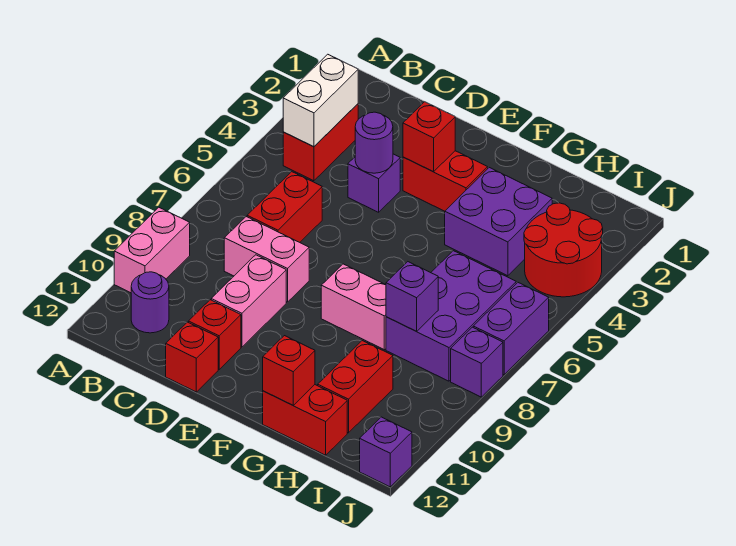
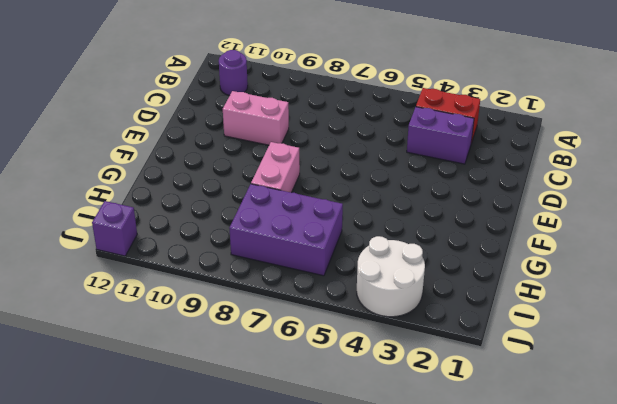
purple brick C3:C4 level 1 -> purple brick J6:J7 level 1
white round brick I3:J4 level 1 -> red round brick I3:J4 level 1
none -> pink brick A9:A10 level 1
none -> red brick C6:C7 level 1
none -> pink brick C8:D8 level 1

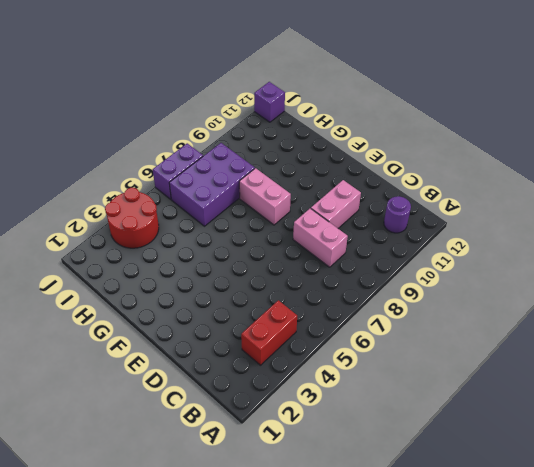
none -> pink brick A9:A10 level 1
none -> red brick C6:C7 level 1
none -> purple brick D4 level 1

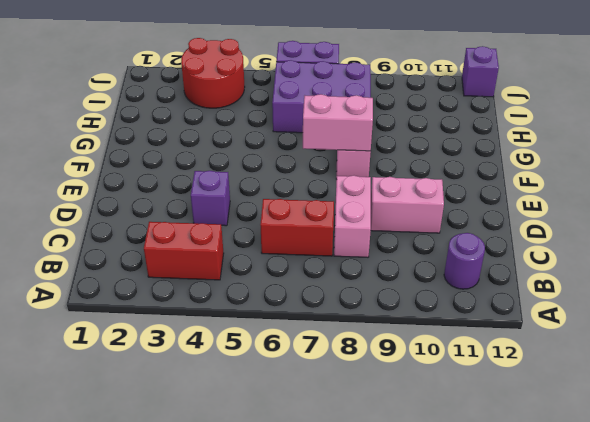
pink brick F7:F8 level 2 -> pink brick A9:A10 level 1
none -> red brick D11 level 1
none -> red brick D12 level 1
none -> red brick E3:F3 level 1

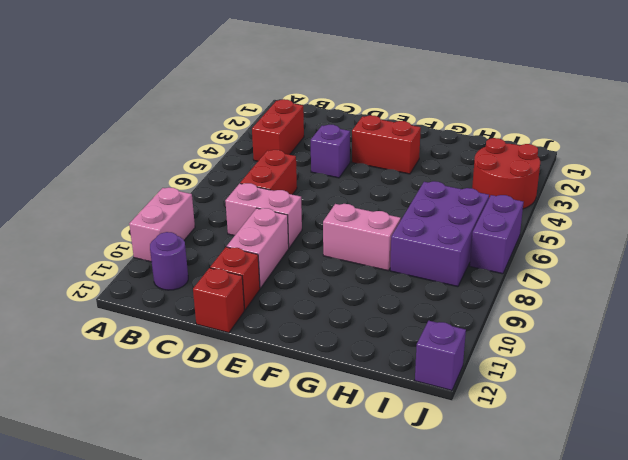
none -> purple brick G3:H4 level 1
none -> red brick G12:H12 level 1
none -> red brick H10:H11 level 1

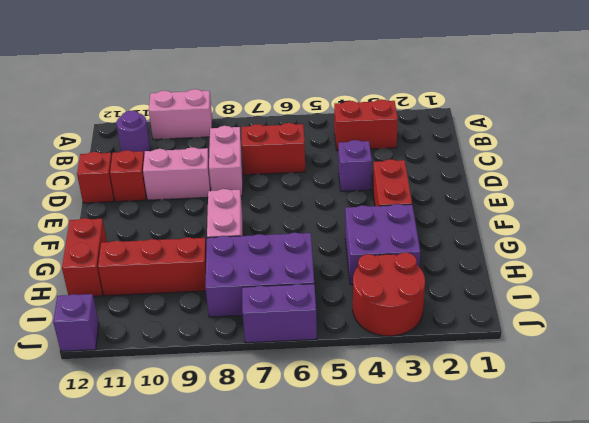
red brick H9:H11 level 1 -> red brick H10:H11 level 1
none -> purple brick J8 level 1
none -> white brick B3:B4 level 2
none -> purple round brick D4 level 2

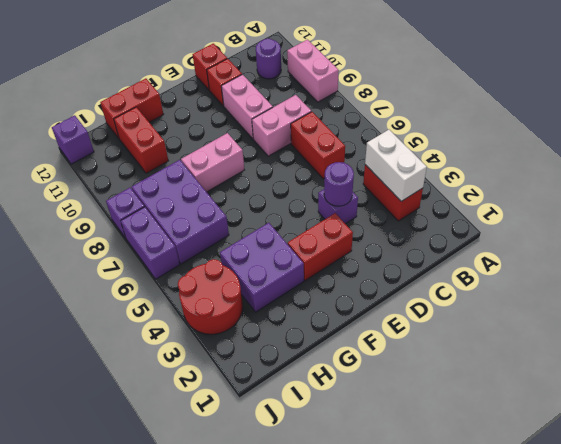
none -> red brick E3 level 2
none -> red brick G12 level 2
none -> purple brick H8 level 2

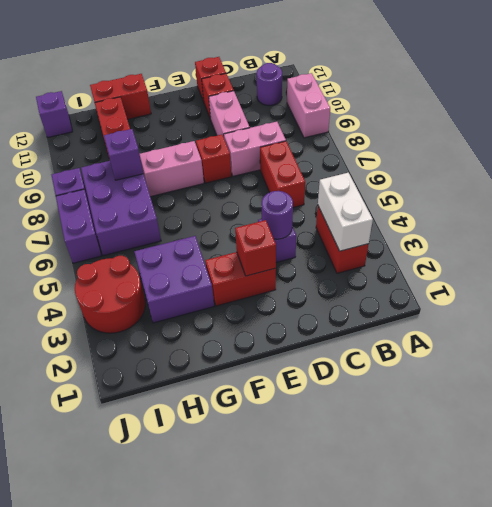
red brick E8 level 1 -> red brick G12 level 2

